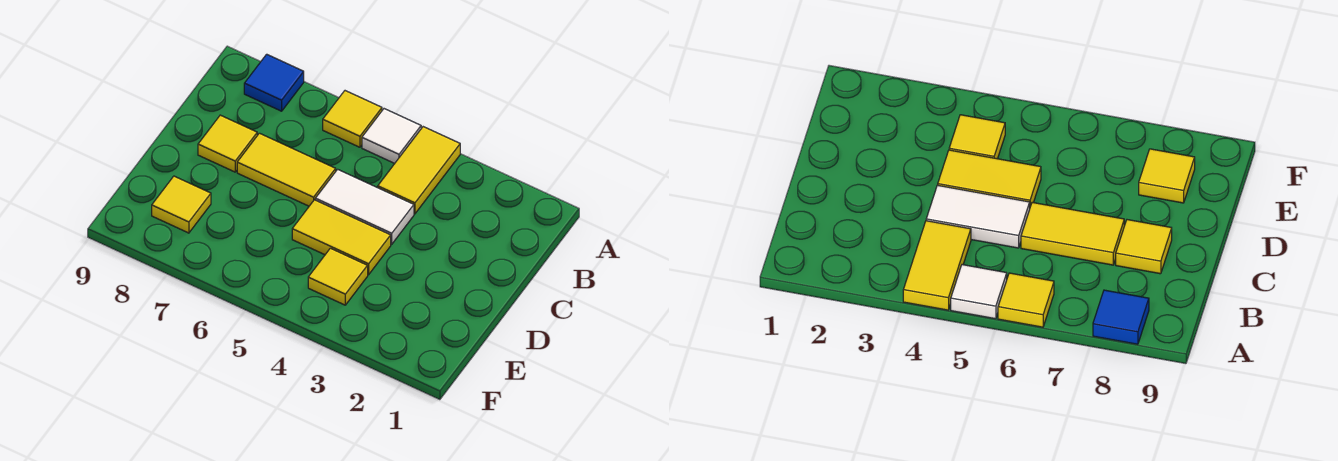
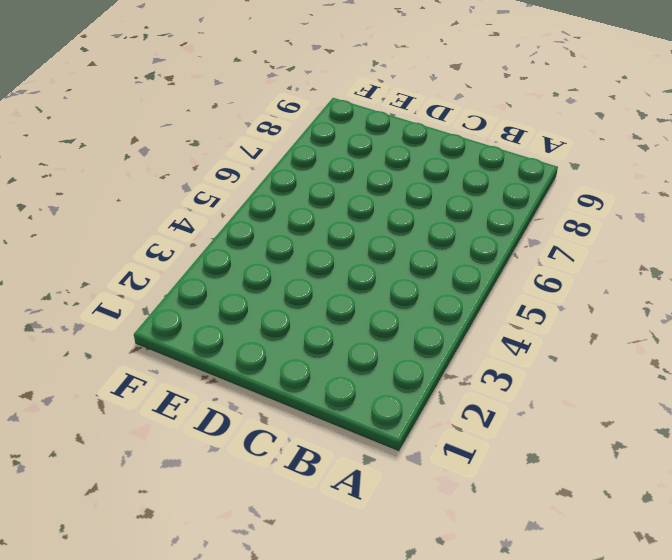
none -> yellow tile A4:B4 level 1
none -> white tile A5 level 1

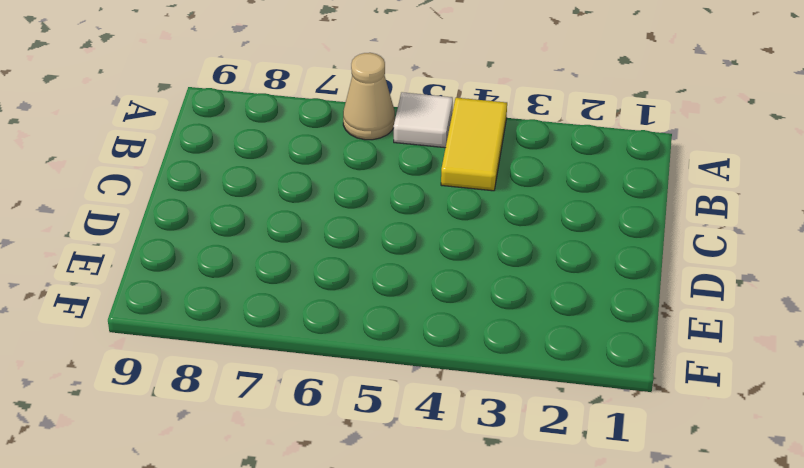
tan cone A6 level 1 -> yellow tile A6 level 1
none -> blue tile A8 level 1
none -> white tile C4:C5 level 1

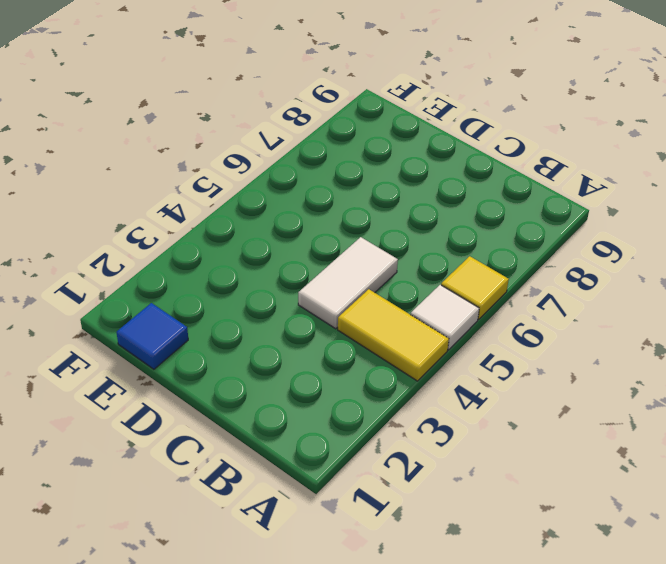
blue tile E1 level 1 -> blue tile A8 level 1
none -> yellow tile C6:C7 level 1
none -> yellow tile C8 level 1

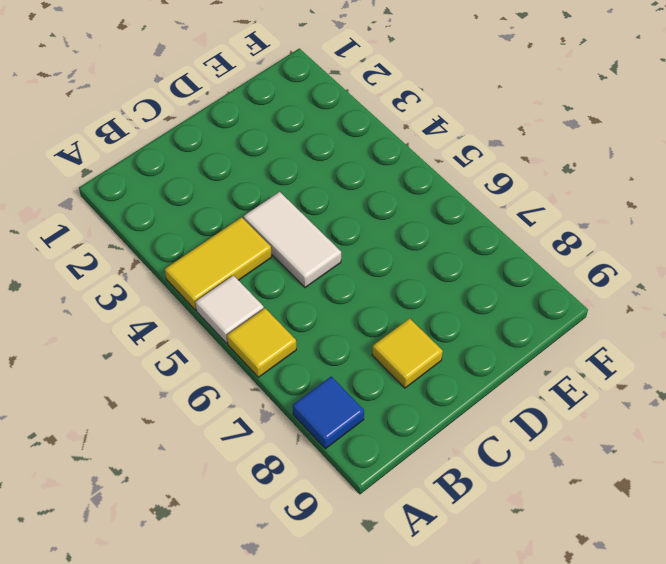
none -> yellow tile C6:C7 level 1
none -> yellow tile D4:D5 level 1

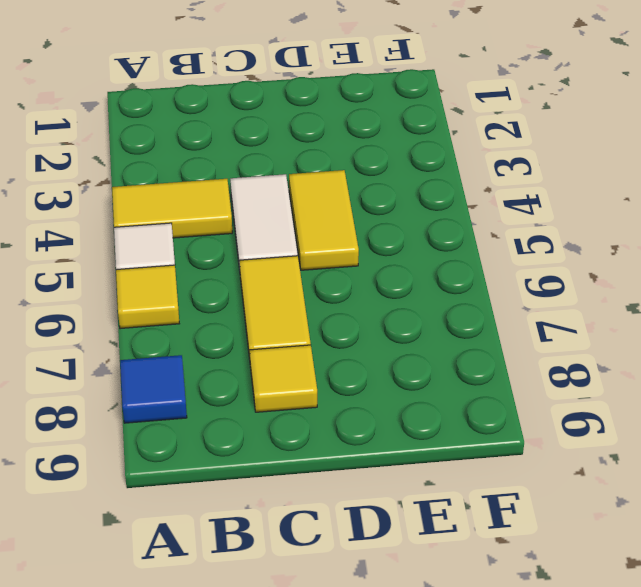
none -> yellow tile E4 level 1
none -> yellow tile E8 level 1

